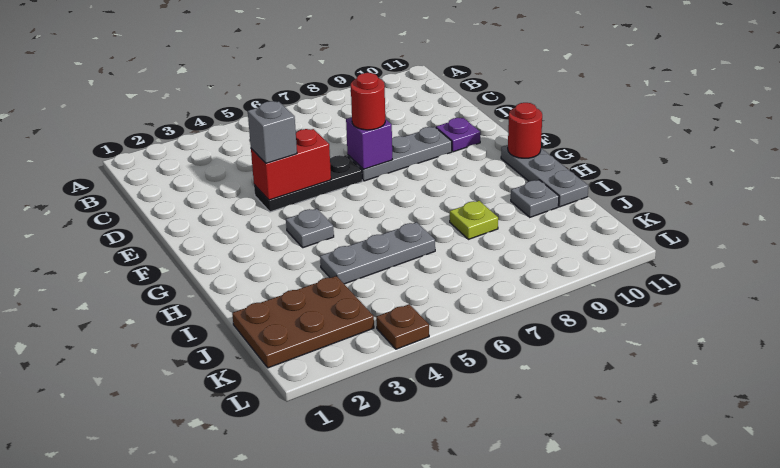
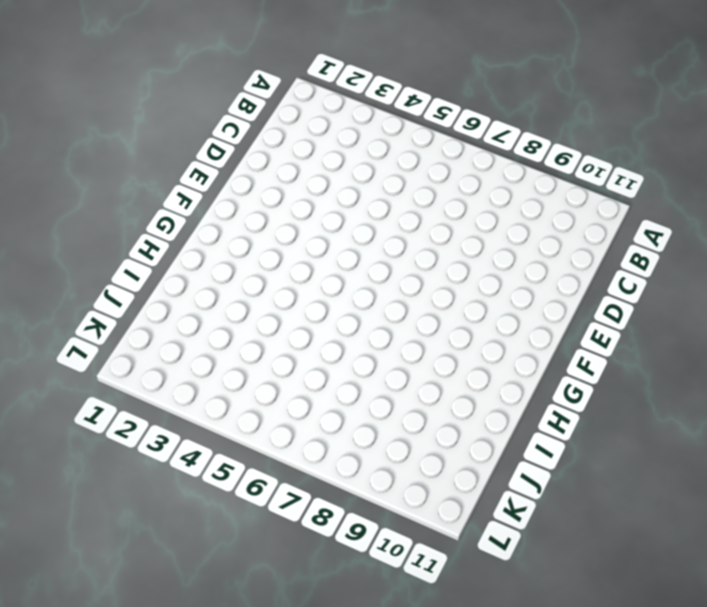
none -> black plate E4:E6 level 1
none -> grey plate E7:E9 level 1
none -> purple plate E10 level 1

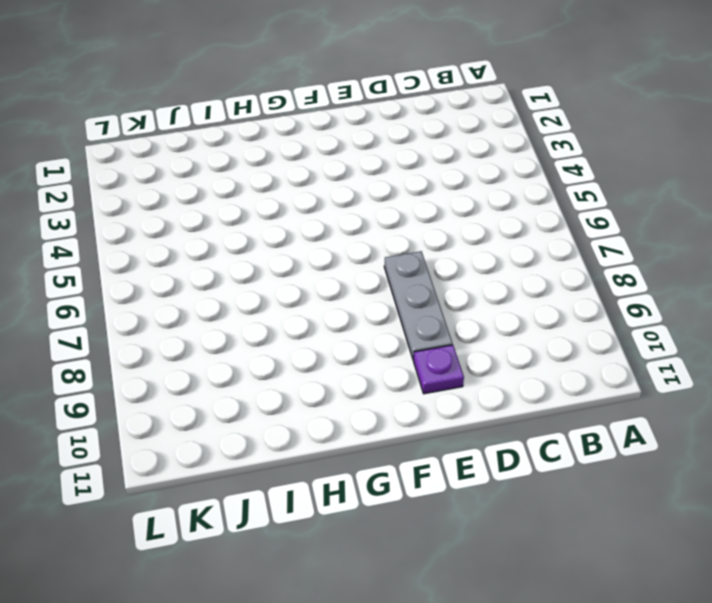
none -> black plate E4:E6 level 1
none -> grey plate G4 level 1
none -> grey plate G11:I11 level 1

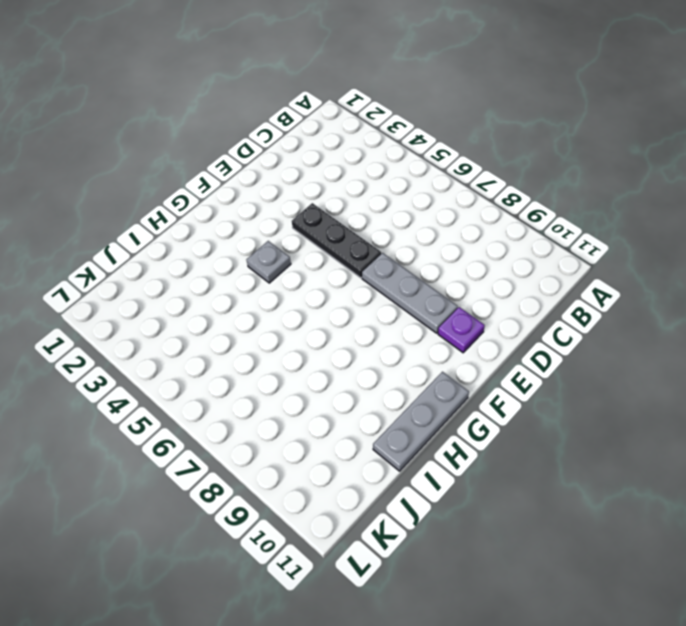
none -> grey plate I4:I6 level 1
none -> lime plate I8 level 1
none -> grey plate I10 level 1

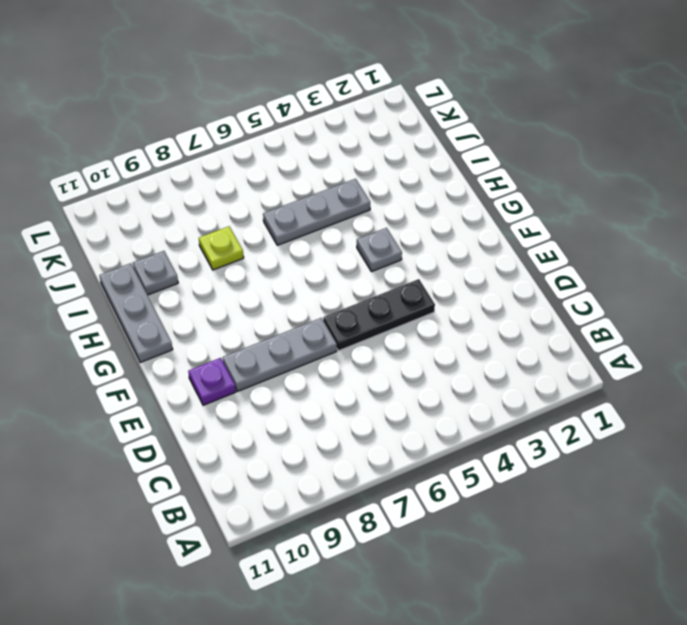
none -> brown plate J1:K3 level 1
none -> brown plate L4 level 1
none -> red brick E4:E5 level 2

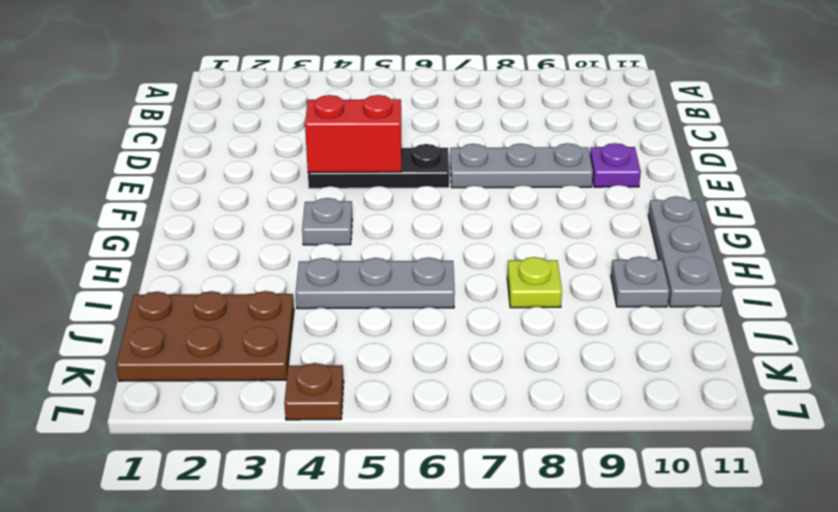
none -> purple brick E7 level 2
none -> red round brick G11 level 2
none -> grey brick E4 level 3

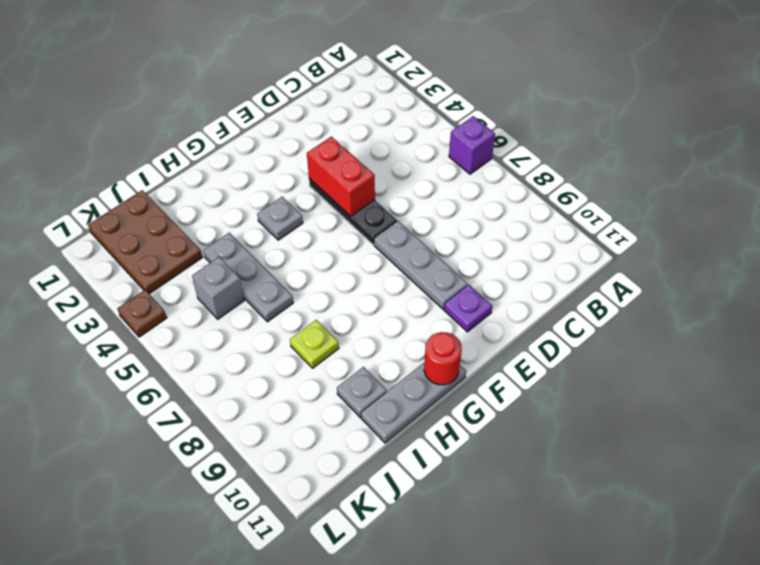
purple brick A6 level 1 -> purple brick E7 level 2
grey brick J5 level 1 -> grey brick E4 level 3
none -> red round brick E7 level 3

